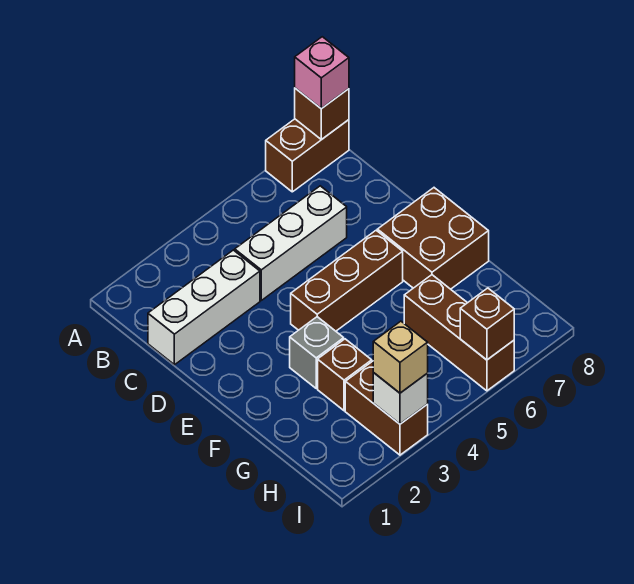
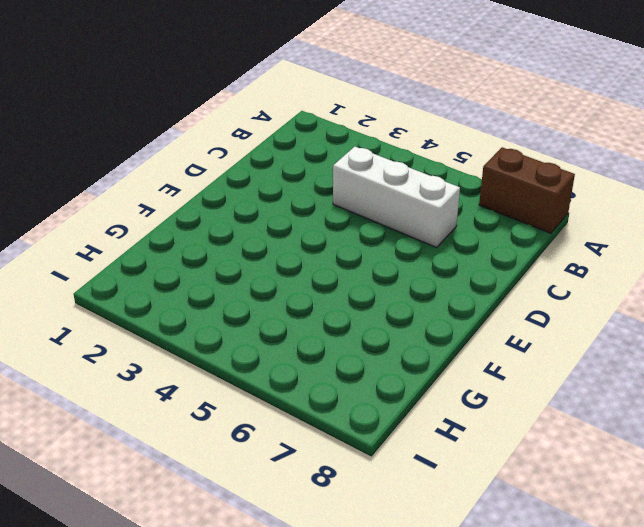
none -> white brick C1:C3 level 1
none -> brown brick E4:E6 level 1
none -> brown brick E7:F8 level 1

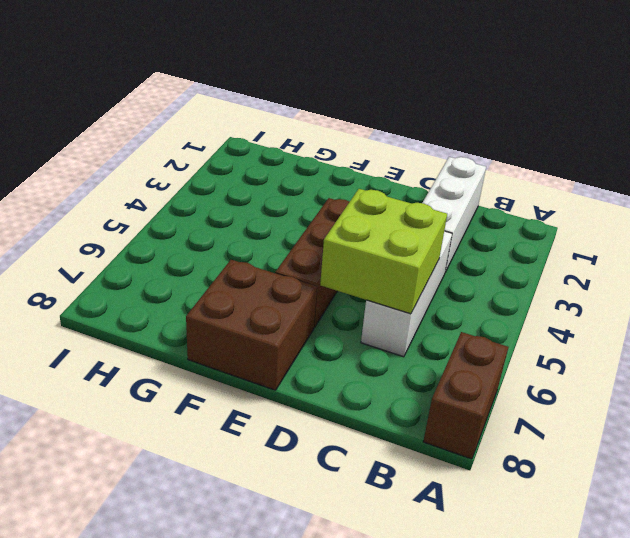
lime brick C5:D6 level 2 -> none
none -> grey brick F3 level 1
none -> brown brick G3 level 1
none -> brown brick G6:I6 level 1

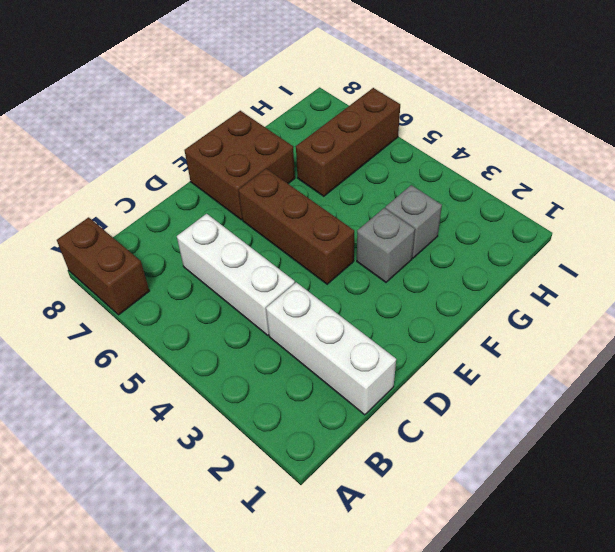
grey brick G3 level 1 -> brown brick G3 level 1
none -> brown brick H3:I3 level 1
none -> brown brick A8 level 2
none -> white brick I3 level 2

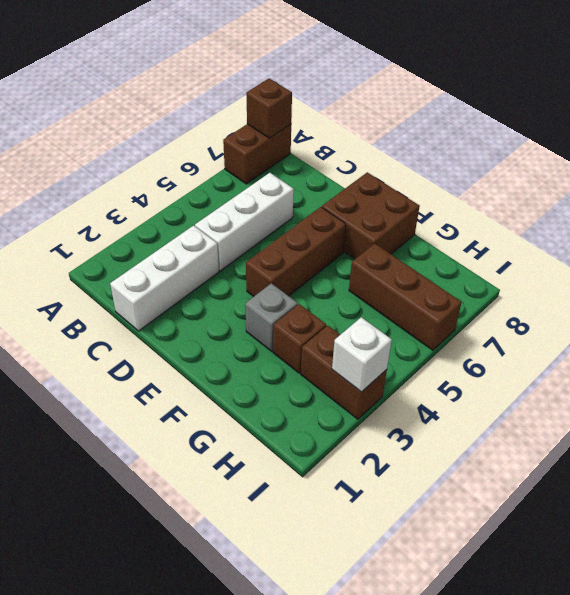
none -> brown brick I6 level 2
none -> pink brick A8 level 3
none -> tan brick I3 level 3

